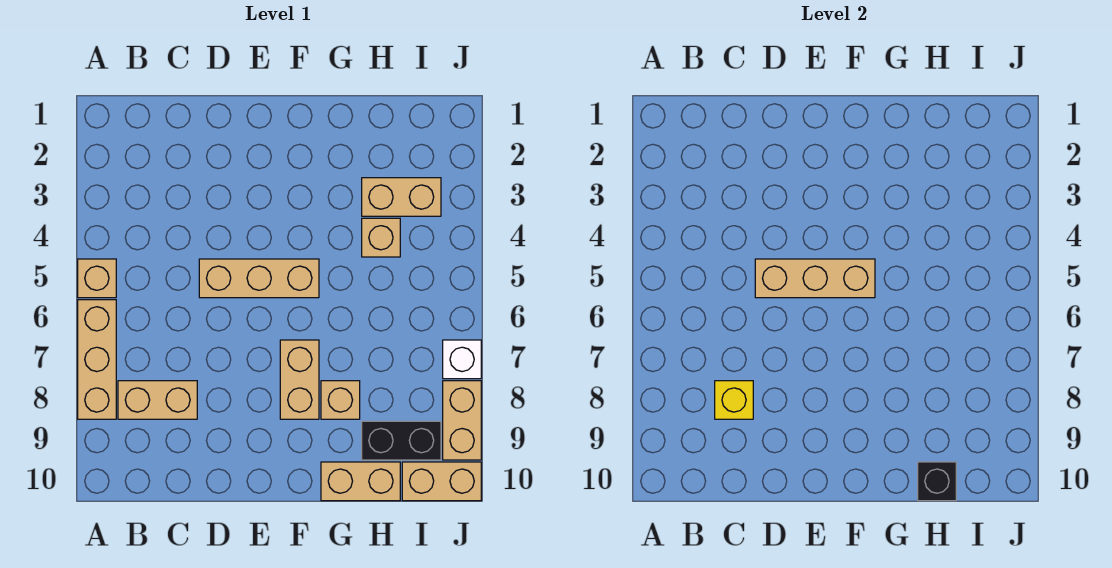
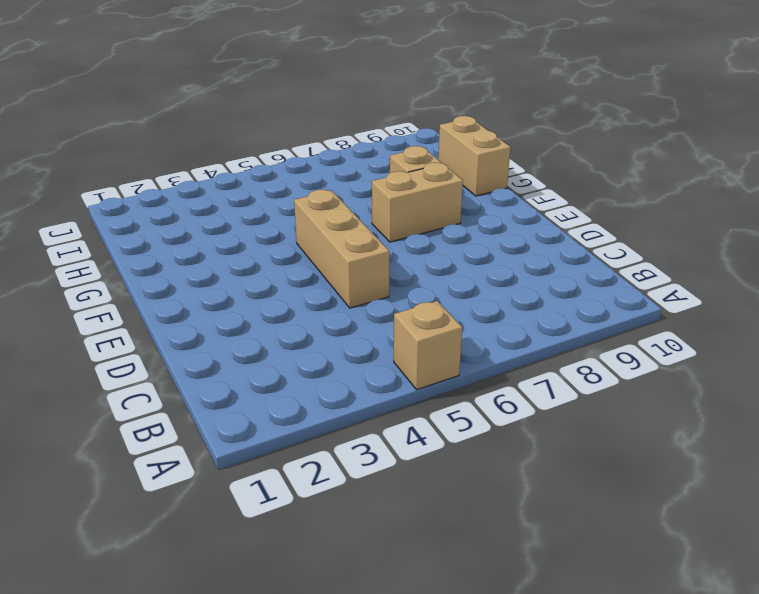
none -> tan brick A6:A8 level 1
none -> tan brick B8:C8 level 1
none -> tan brick H3:I3 level 1

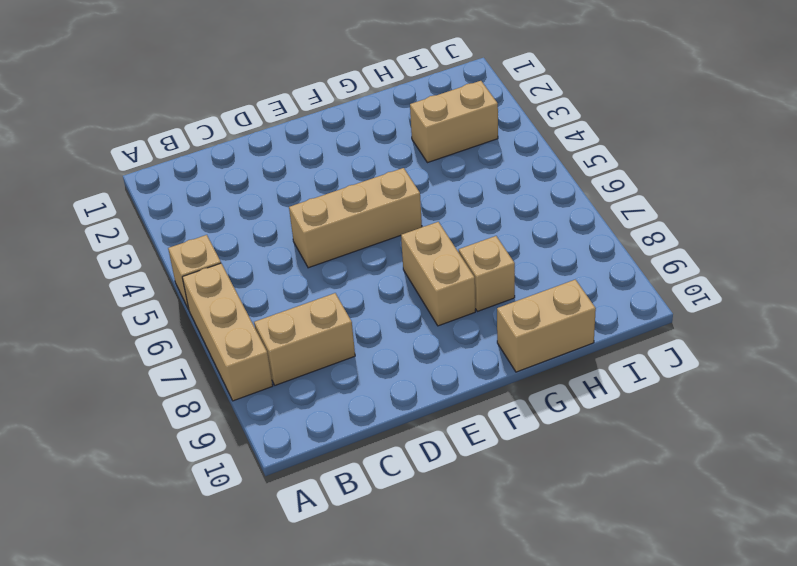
none -> tan brick H4 level 1
none -> black brick H9:I9 level 1
none -> tan brick I10:J10 level 1

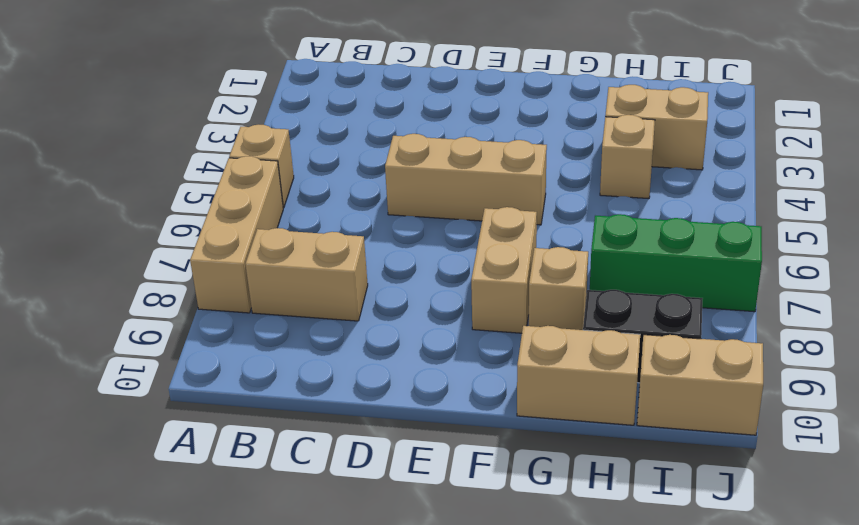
green brick H7:J7 level 1 -> white brick J7 level 1
none -> tan brick J8:J9 level 1
none -> yellow brick C8 level 2
none -> tan brick D5:F5 level 2

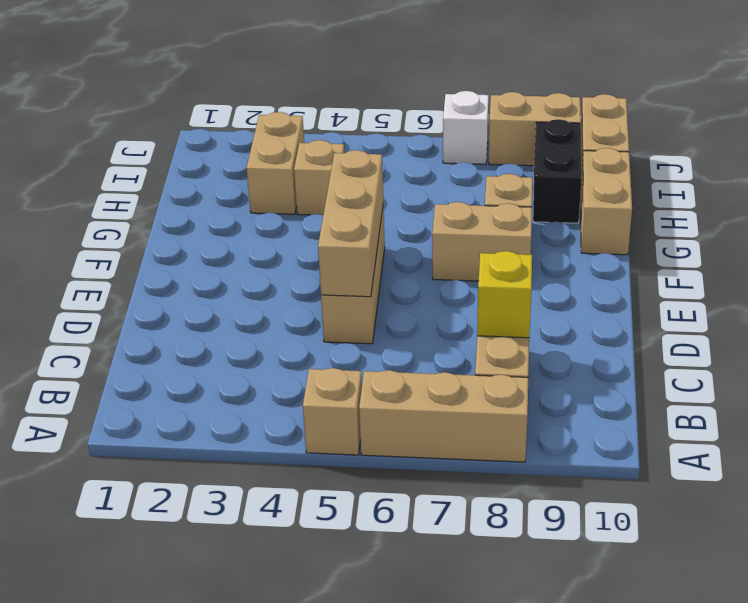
none -> black brick H10 level 2

